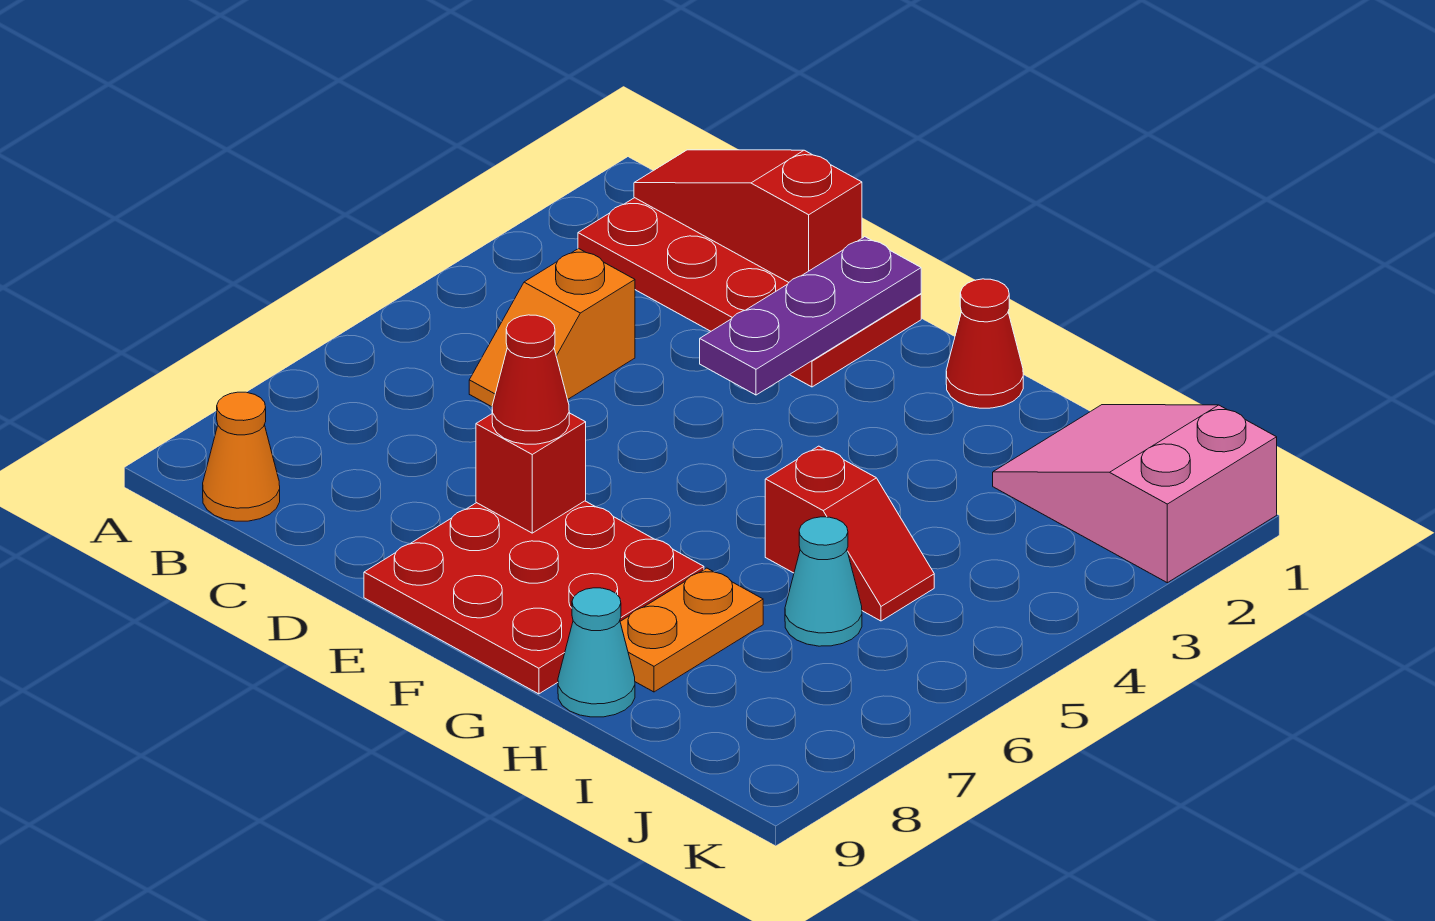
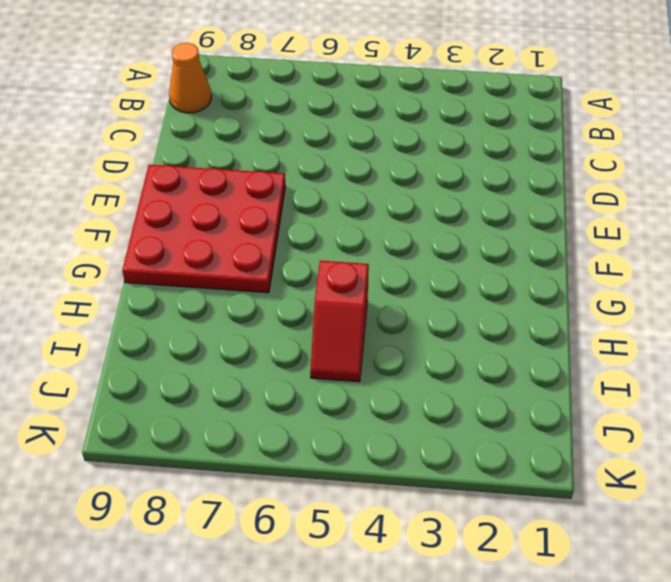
none -> red plate B1:E2 level 1
none -> orange slope C4:C5 level 1 top 4
none -> red cone G1 level 1

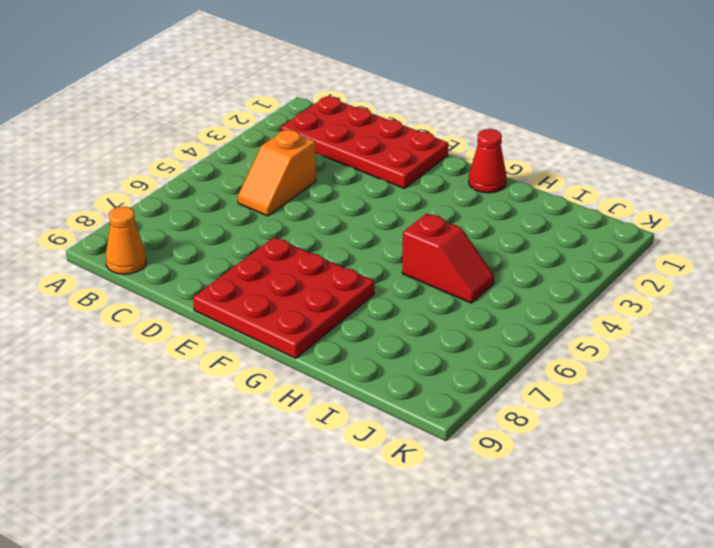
none -> orange plate H7:H8 level 1
none -> cyan cone H9 level 1
none -> pink slope I1:K2 level 1 top K

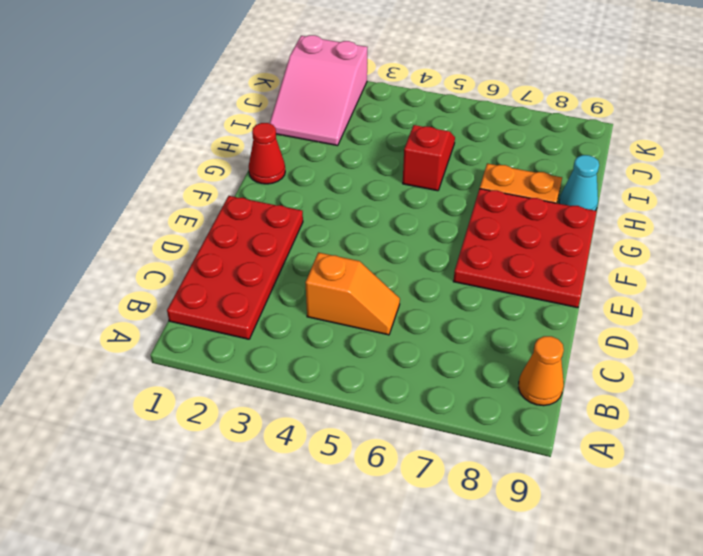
none -> cyan cone I6 level 1
none -> red slope B1:D1 level 2 top D
none -> purple plate E1:E3 level 2

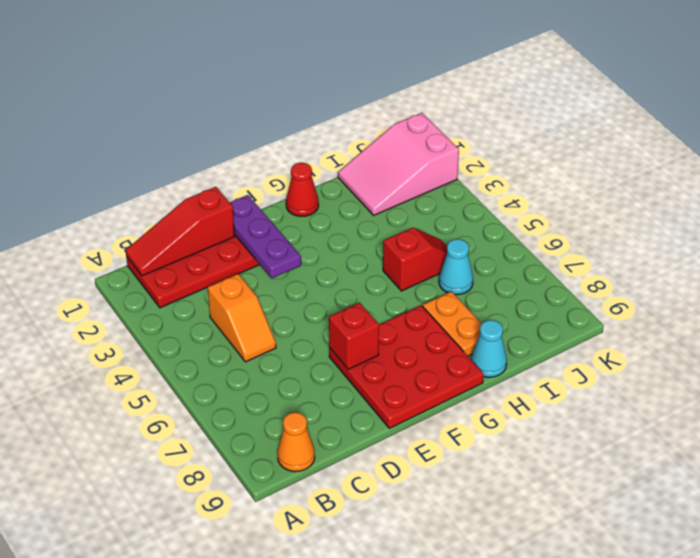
none -> red cone E7 level 3

